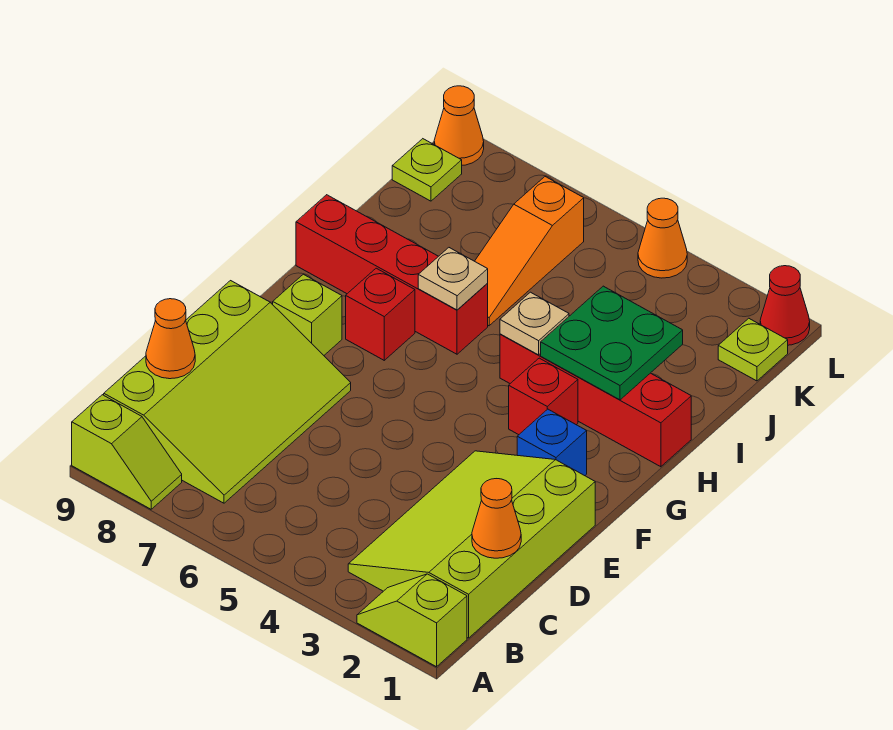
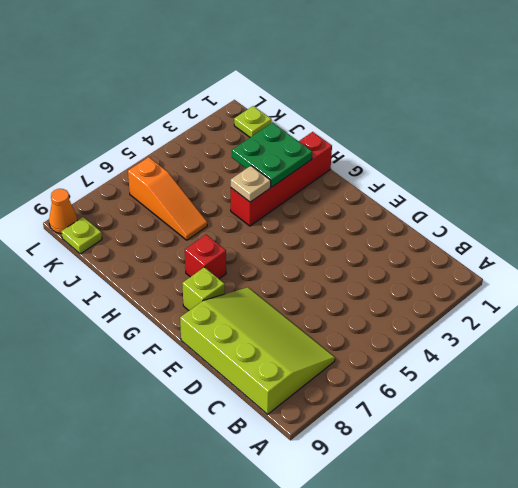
none -> lime slope A1:A2 level 1 top 1
none -> lime slope A8:A9 level 1 top 9
none -> lime slope B1:E3 level 1 top 1

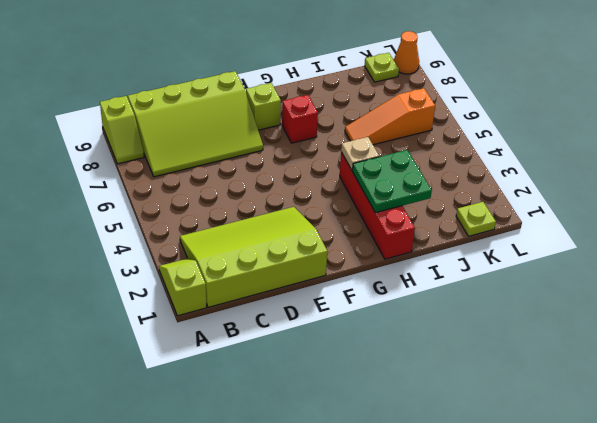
none -> blue brick F2 level 1
none -> red brick G3 level 1
none -> red brick H6:H9 level 1

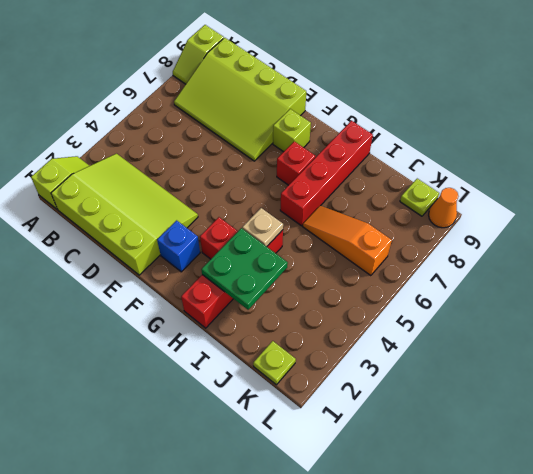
none -> red cone L1 level 1
none -> orange cone L4 level 1
none -> orange cone C1 level 2

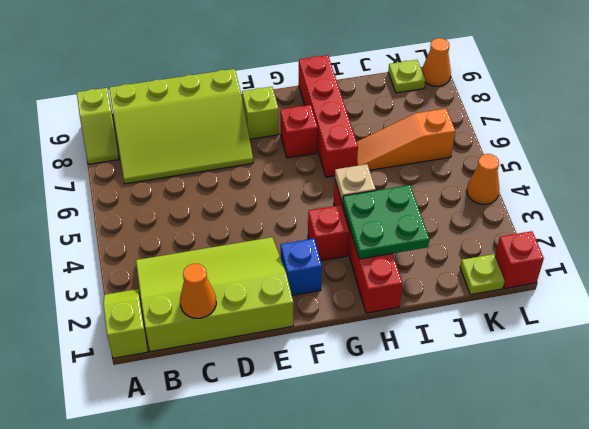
red brick L1 level 1 -> red cone L1 level 1
none -> orange cone C9 level 2
none -> tan plate H6 level 2

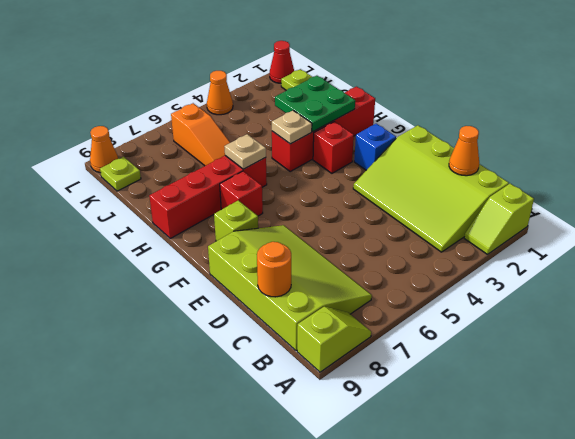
orange round brick C9 level 2 -> orange cone C9 level 2

